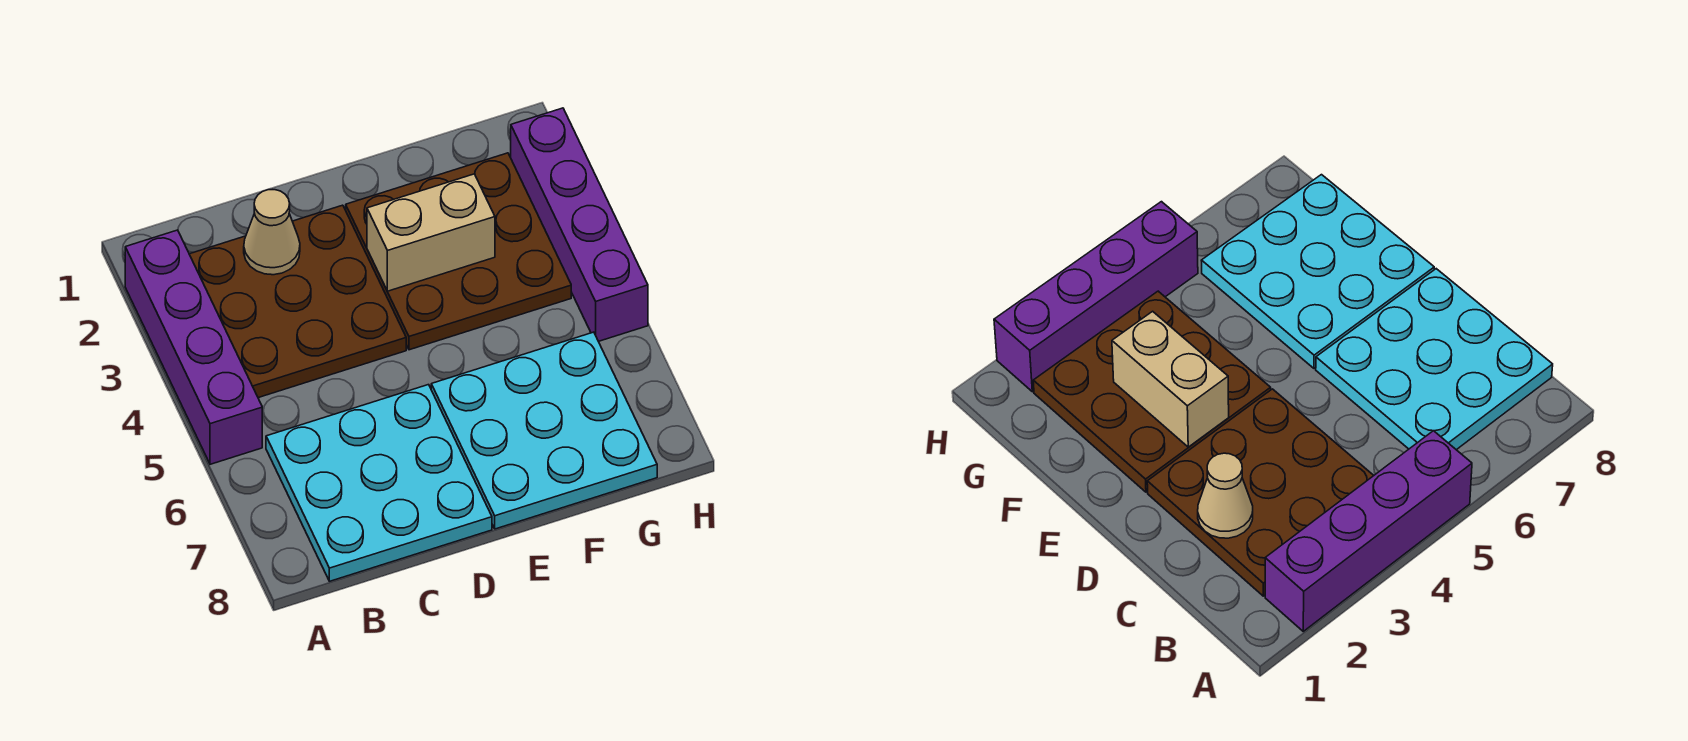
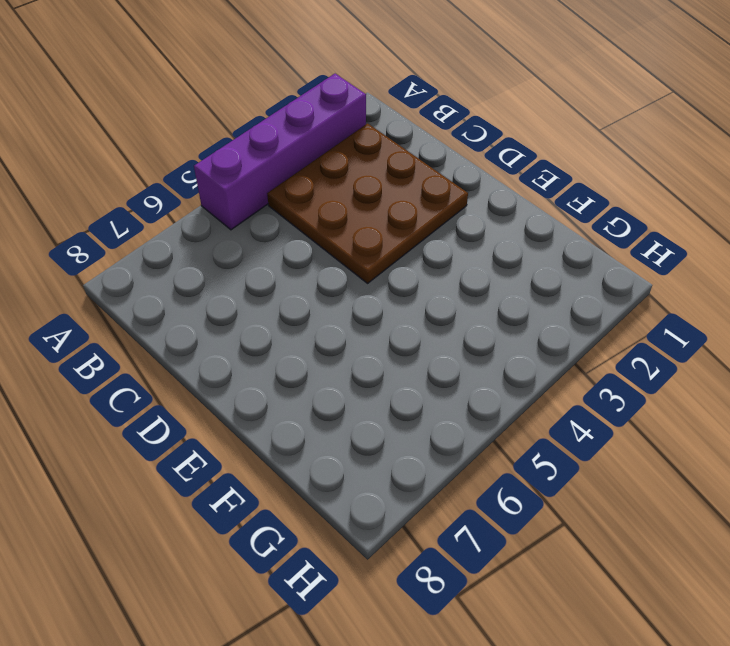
none -> cyan plate B6:D8 level 1
none -> brown plate E2:G4 level 1

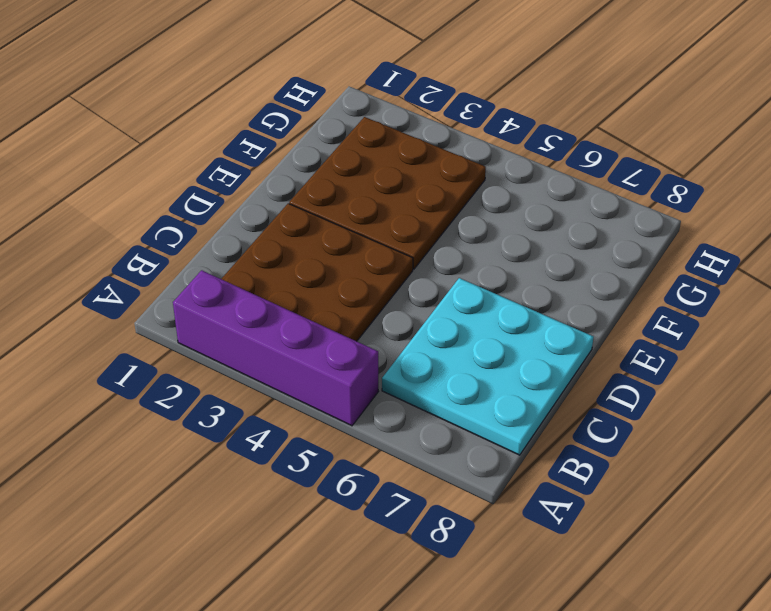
none -> cyan plate E6:G8 level 1
none -> purple brick H2:H5 level 1

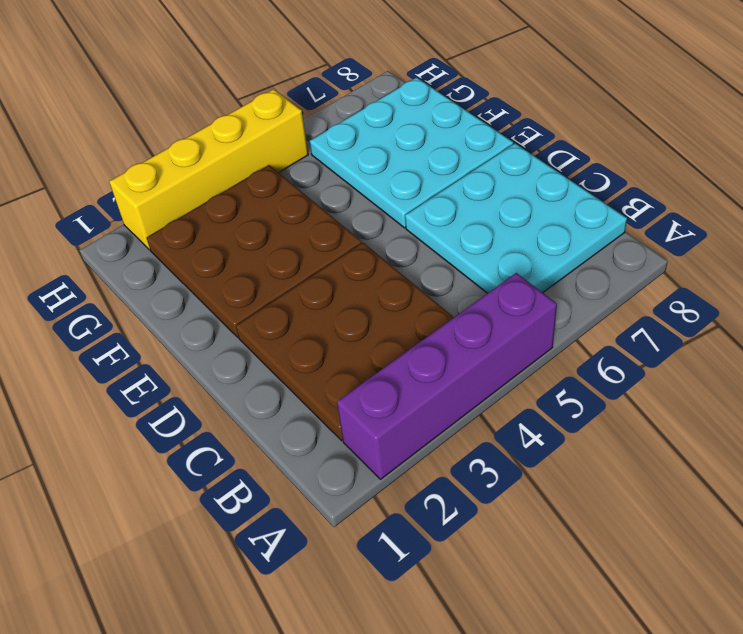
yellow brick H2:H5 level 1 -> purple brick H2:H5 level 1
none -> tan cone C2 level 2
none -> tan brick E3:F3 level 2

